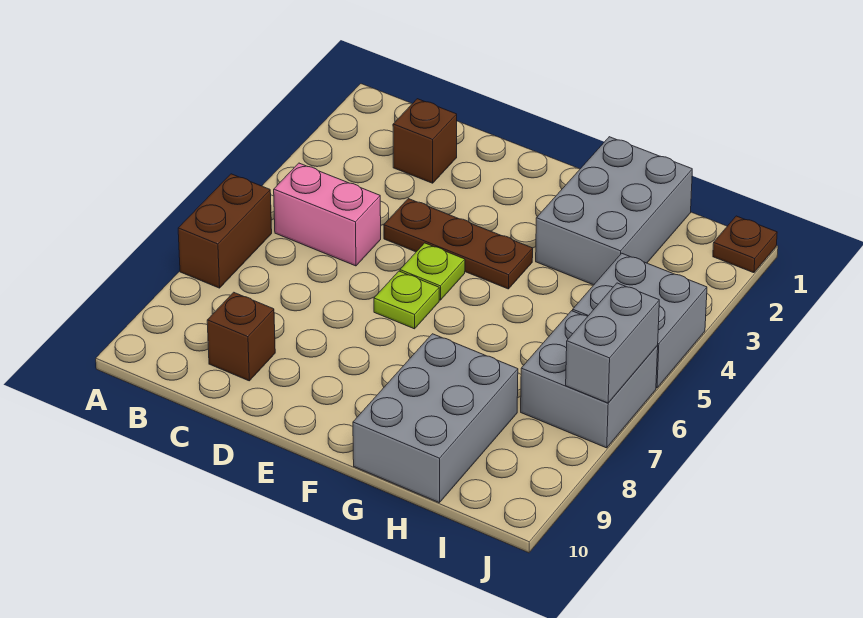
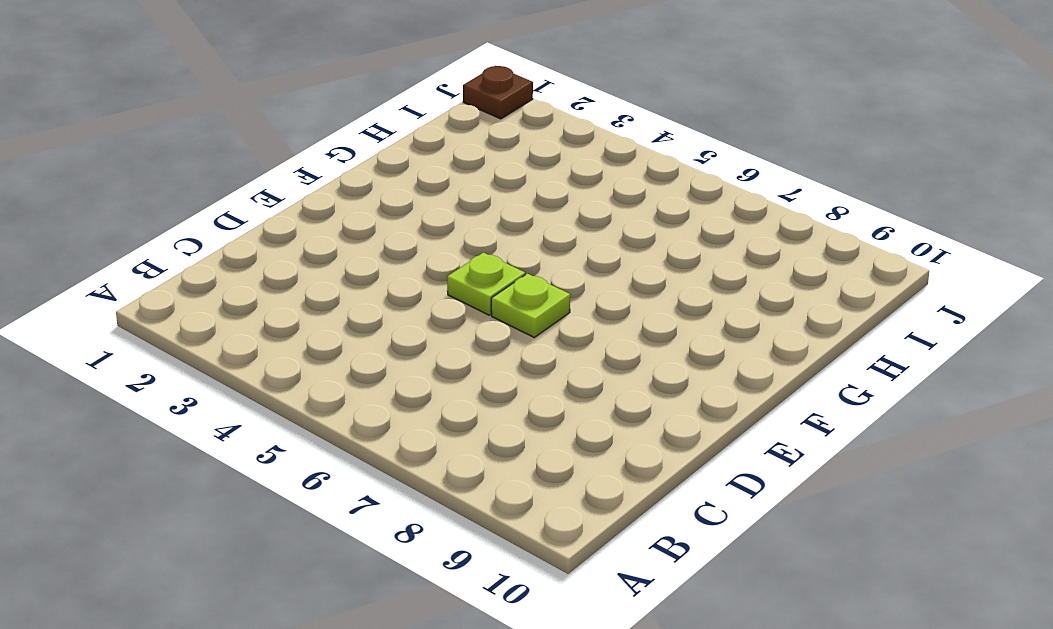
none -> brown brick A6:A7 level 1
none -> pink brick B5:C5 level 1
none -> brown brick C2 level 1

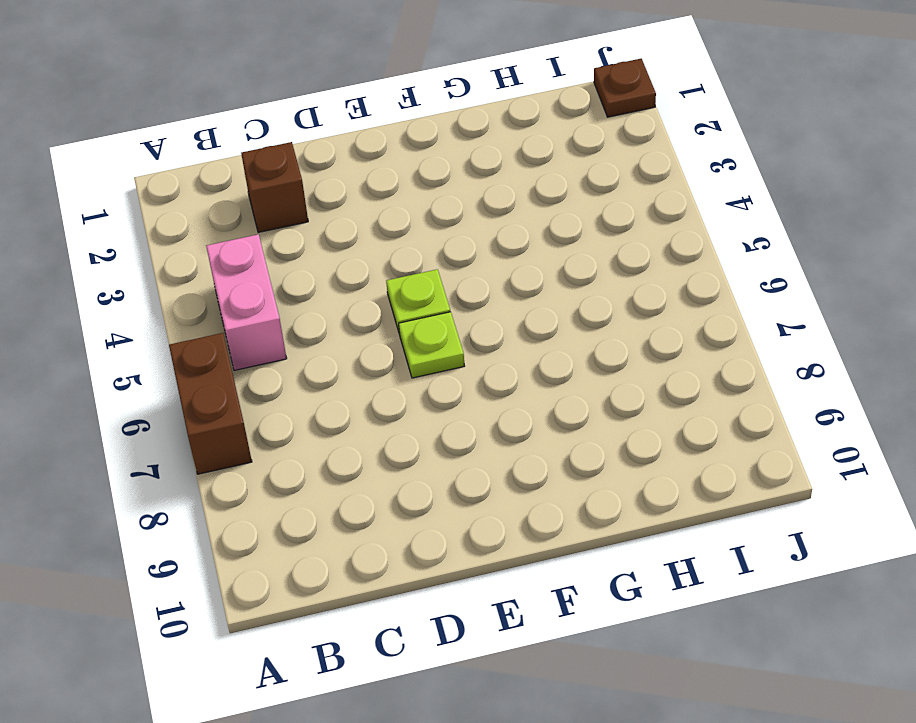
pink brick B4:B5 level 1 -> pink brick B5:C5 level 1
none -> brown brick C9 level 1
none -> brown plate D4:F4 level 1
none -> grey brick G1:H3 level 1

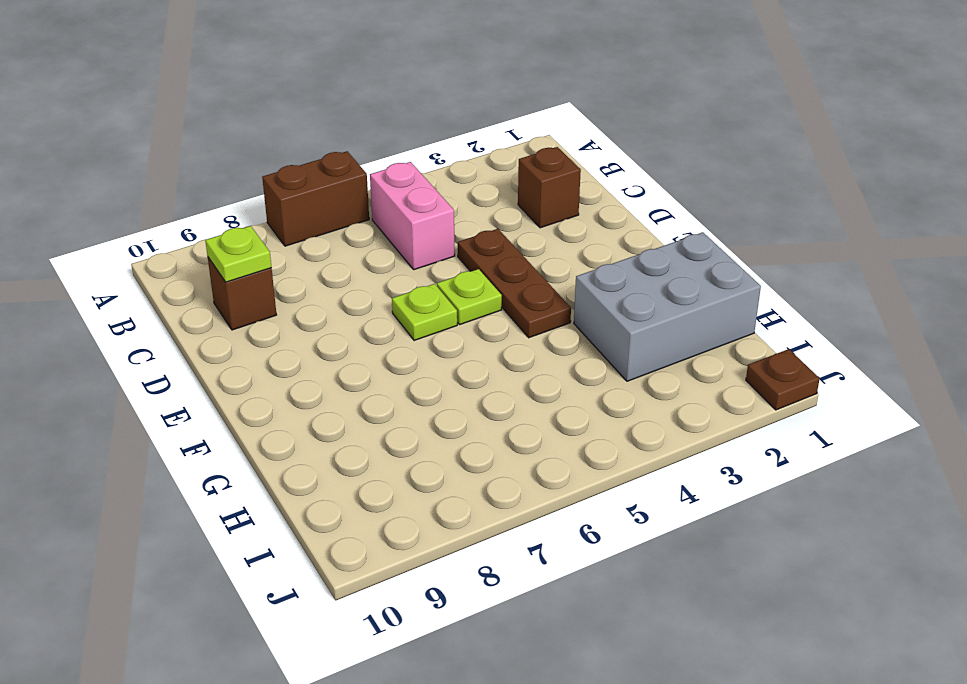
lime plate C9 level 2 -> none
none -> grey brick G8:H10 level 1
none -> grey brick I4:J5 level 1
none -> grey brick I6:J7 level 1

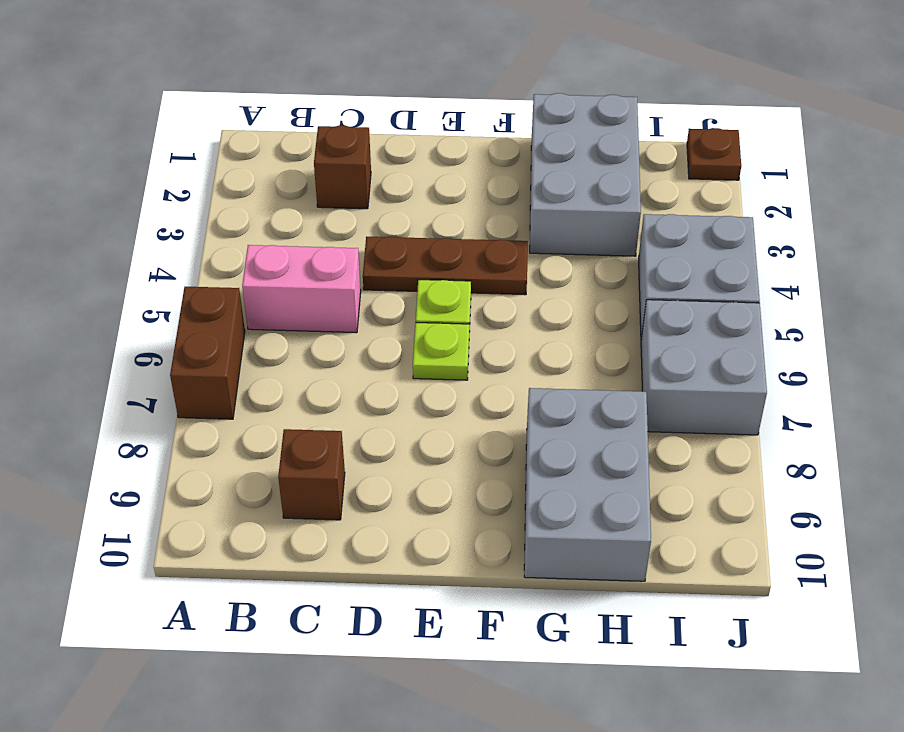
none -> grey brick J6:J7 level 2

